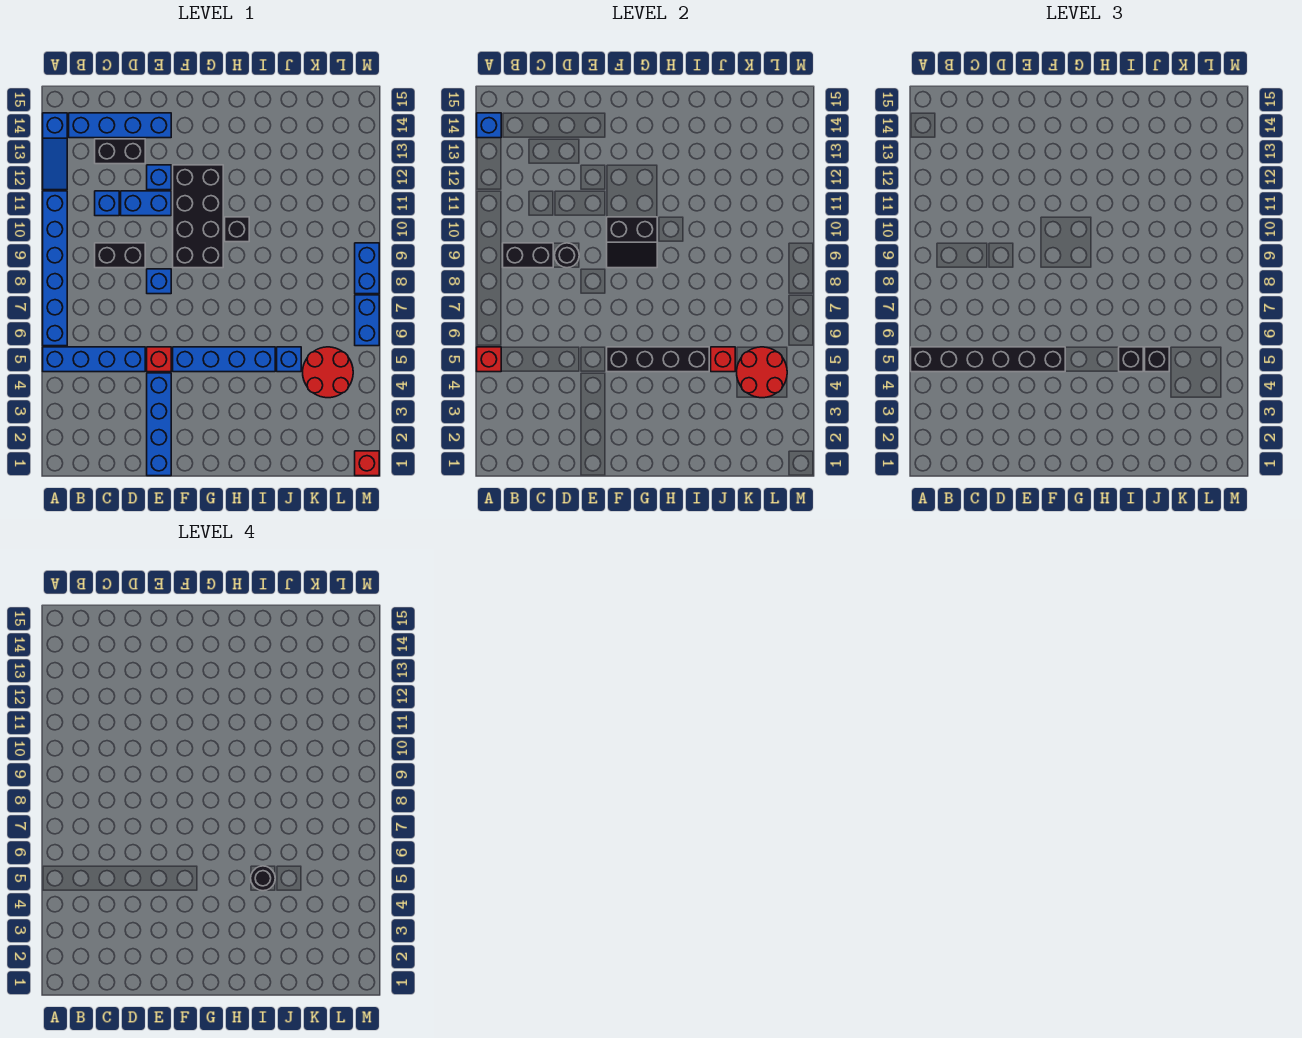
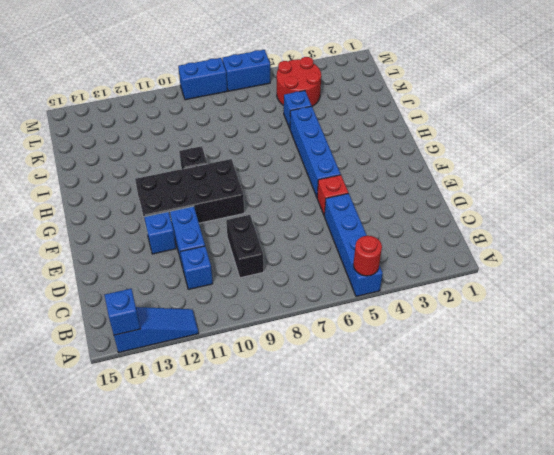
red round brick A5 level 2 -> red brick A5 level 2
none -> blue brick A6:A11 level 1
none -> blue brick B14:E14 level 1
none -> black brick C13:D13 level 1
none -> blue brick E1:E4 level 1

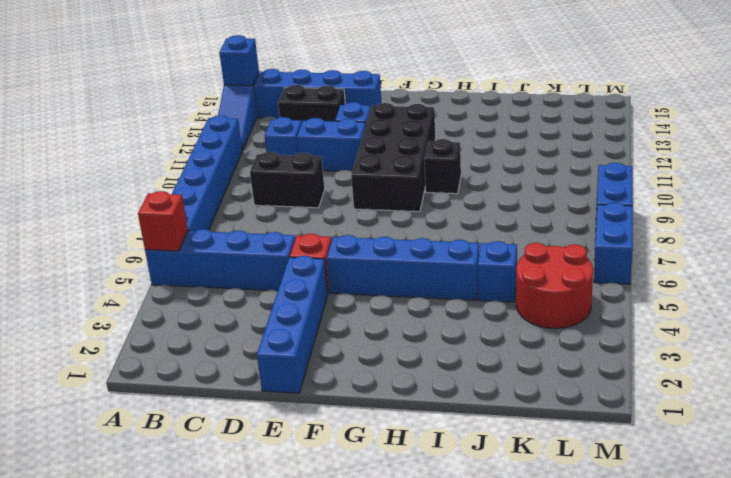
none -> blue brick E8 level 1
none -> red brick M1 level 1
none -> black brick B9:C9 level 2
none -> black round brick D9 level 2

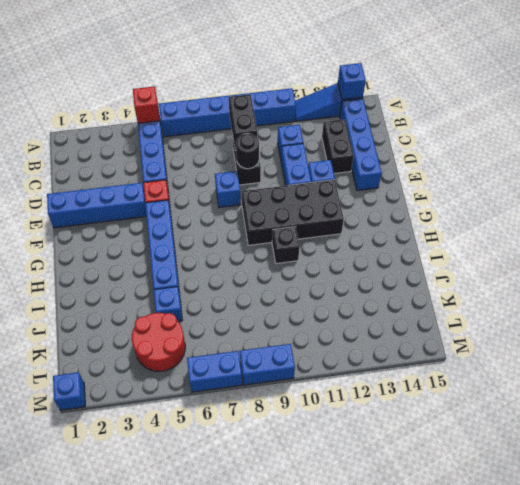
blue brick M1 level 1 -> red brick M1 level 1
none -> black brick F5:I5 level 2
none -> black slope F9:G10 level 2 top 10
none -> red brick J5 level 2
none -> red round brick K4:L5 level 2

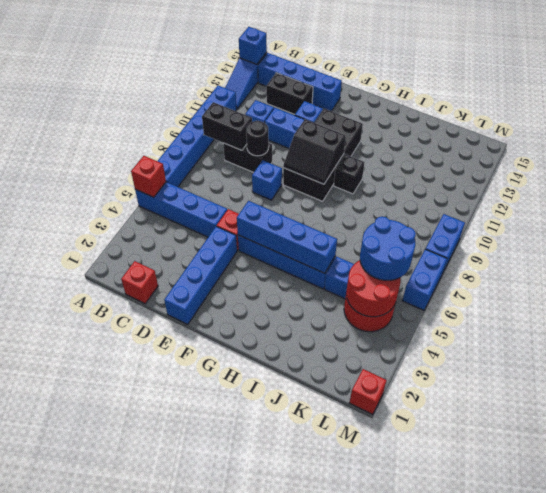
red brick C1 level 1 -> red brick J5 level 2
blue brick F5:I5 level 2 -> black brick F5:I5 level 2
blue round brick K5:L6 level 3 -> none
none -> black brick A5:F5 level 3
none -> black brick I5 level 3
none -> black brick J5 level 3
none -> black round brick I5 level 4

